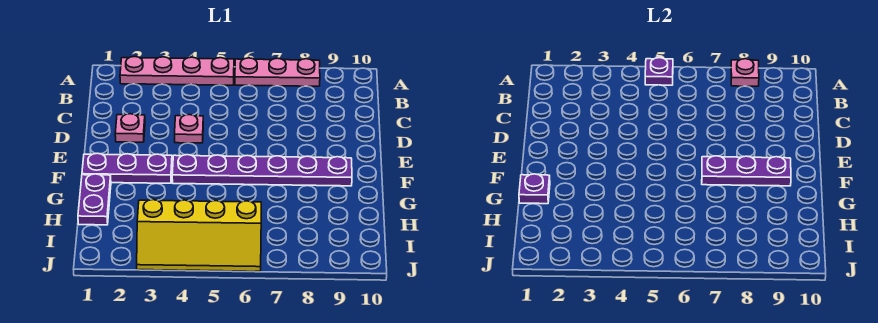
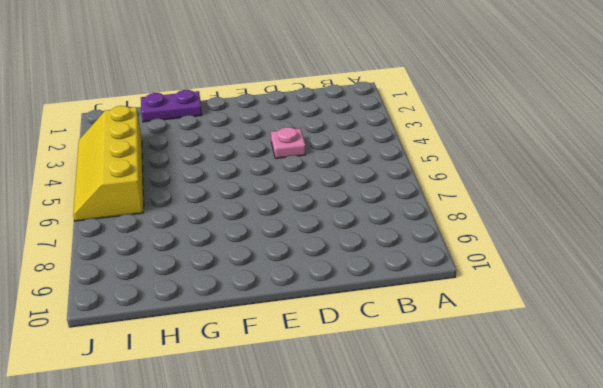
none -> pink plate A2:A5 level 1
none -> pink plate A6:A8 level 1
none -> pink plate D2 level 1

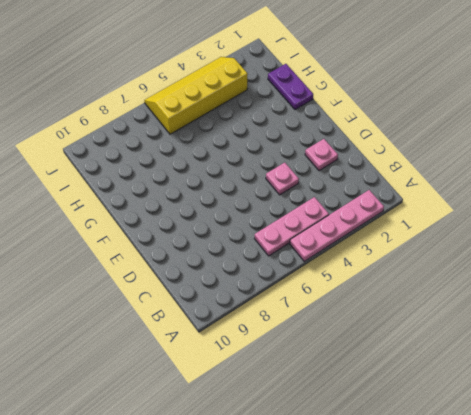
pink plate B4:B6 level 1 -> pink plate A6:A8 level 1
none -> purple plate F1:F3 level 1
none -> purple plate F4:F9 level 1
none -> purple plate A5 level 2

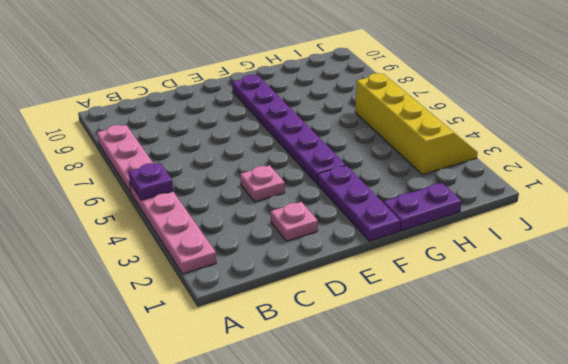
none -> pink plate A8 level 2
none -> purple plate F7:F9 level 2
none -> purple plate G1 level 2

